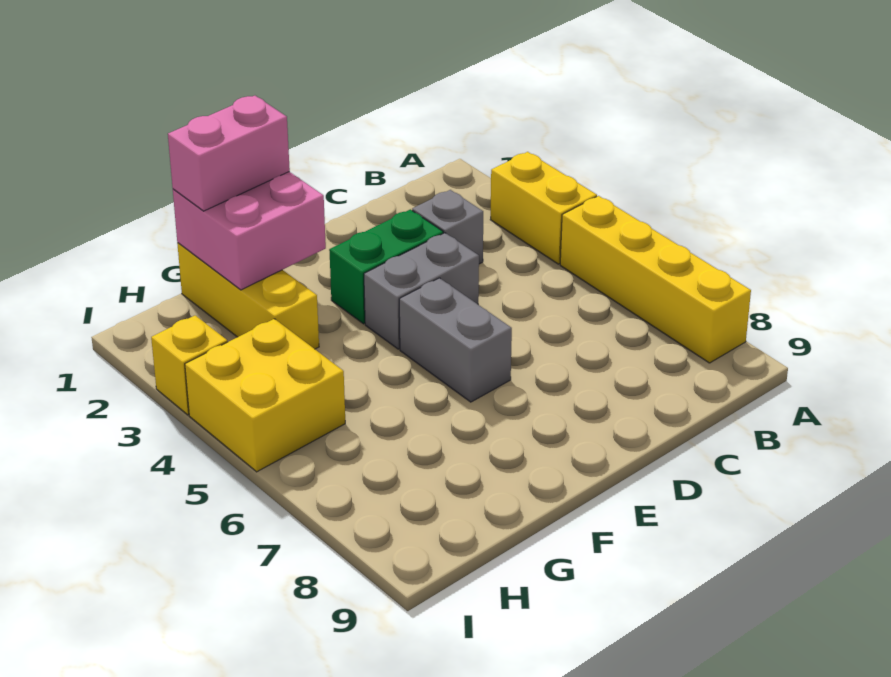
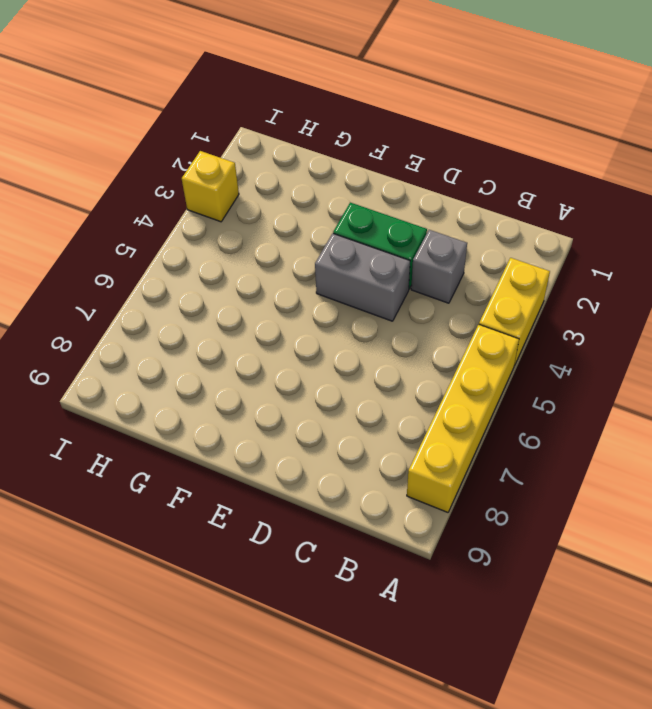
none -> grey brick E5:E6 level 1
none -> yellow brick G1:G3 level 1

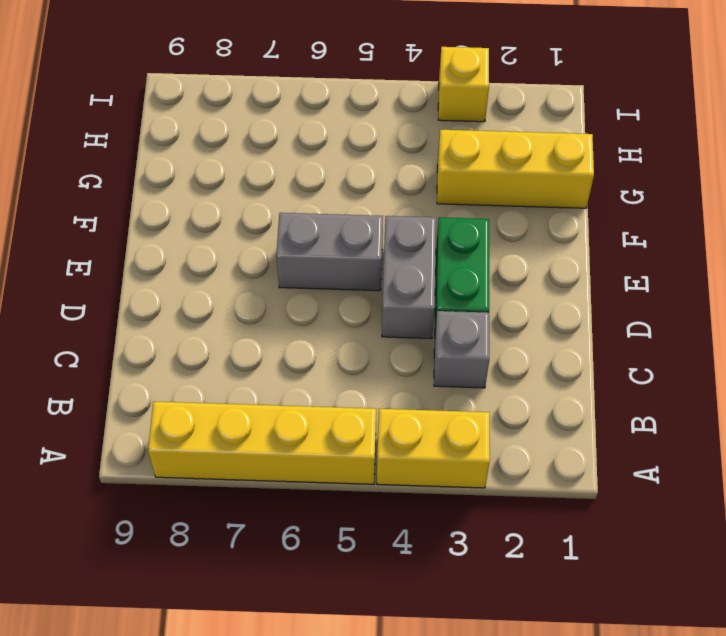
none -> yellow brick H4:I5 level 1
none -> pink brick F1:G2 level 2

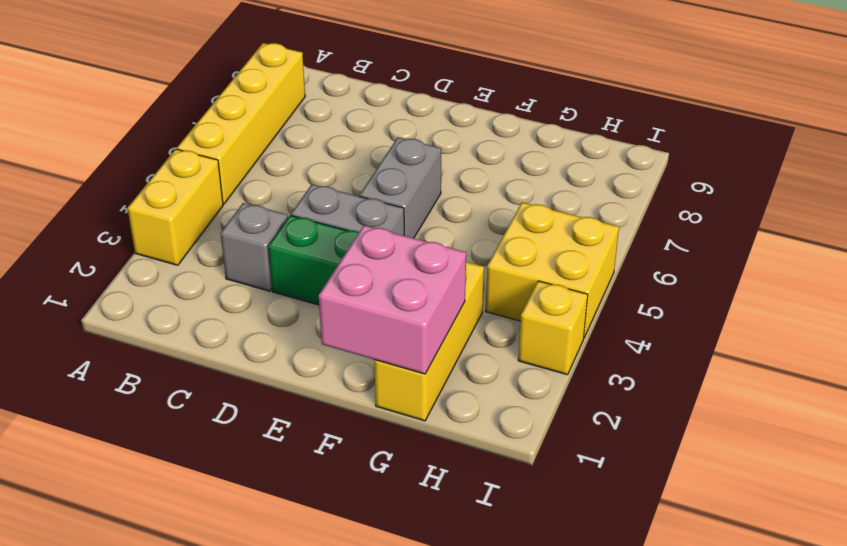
none -> pink brick F1:G1 level 3

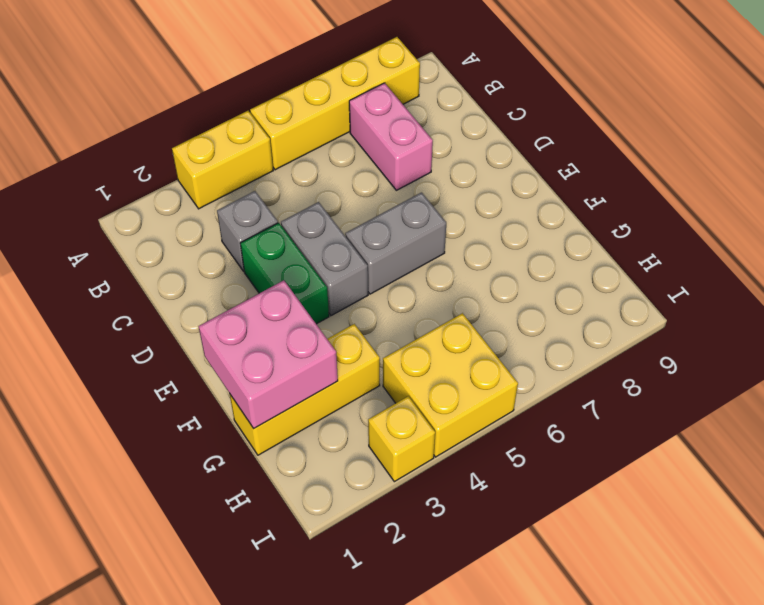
pink brick B7:C7 level 1 -> pink brick F1:G1 level 3

